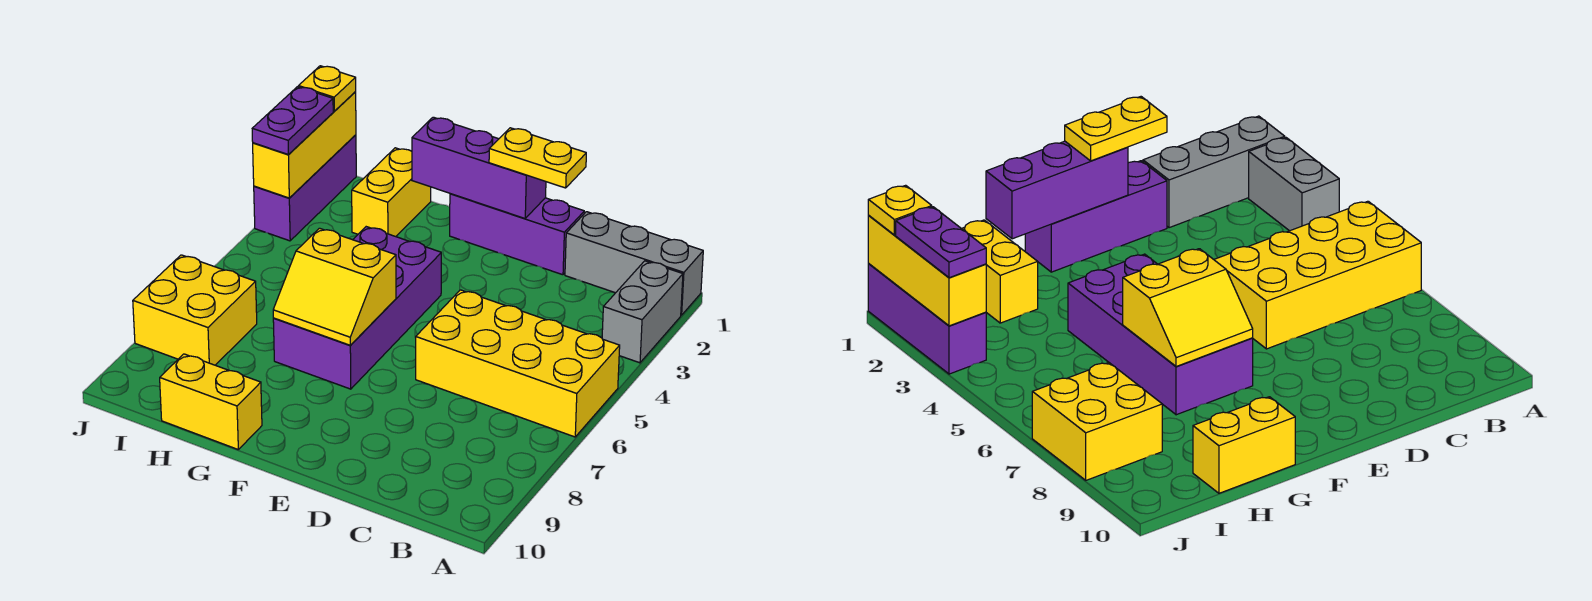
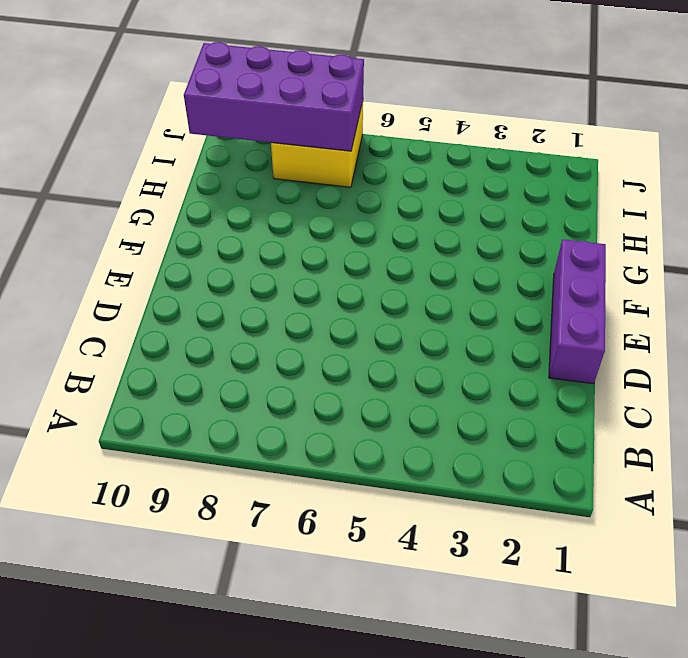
purple brick I7:J10 level 2 -> purple brick F4:G7 level 1
none -> grey brick A1:C1 level 1
none -> grey brick A2:A3 level 1
none -> yellow brick A5:D6 level 1

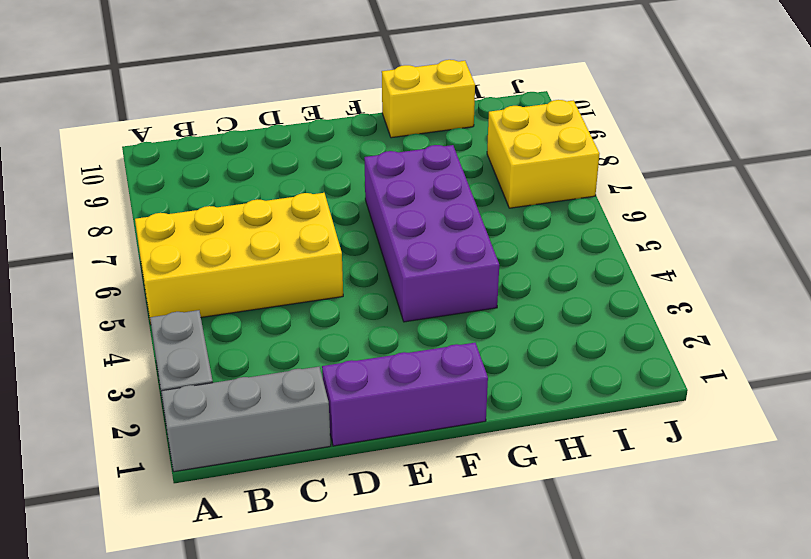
none -> yellow brick H1:H2 level 1
none -> purple brick J1:J3 level 1
none -> purple brick E1:G1 level 2

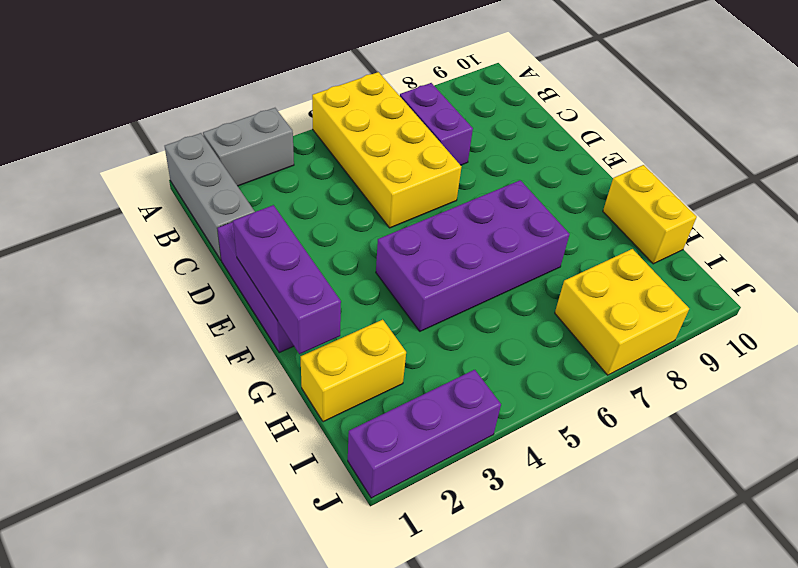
purple brick B7:C7 level 1 -> none
none -> yellow slope F6:G7 level 2 top 6
none -> yellow brick J1:J3 level 2
none -> yellow plate D1:E1 level 3

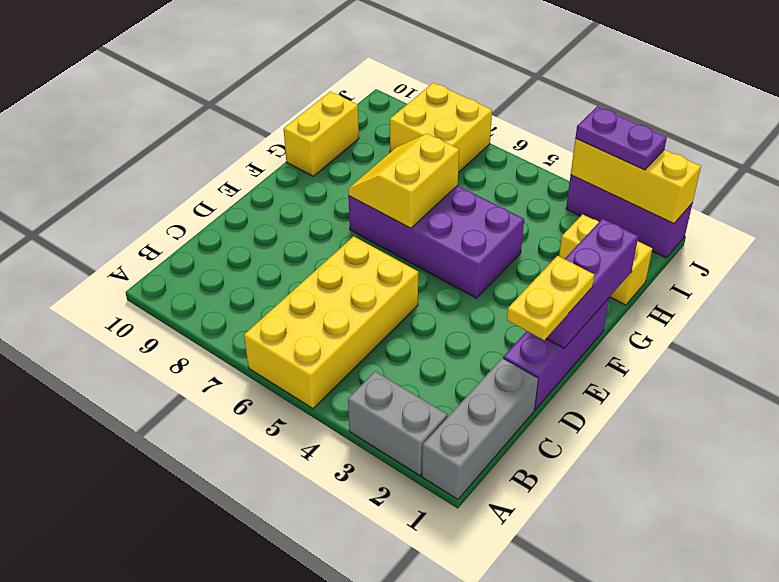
none -> yellow plate J1 level 3

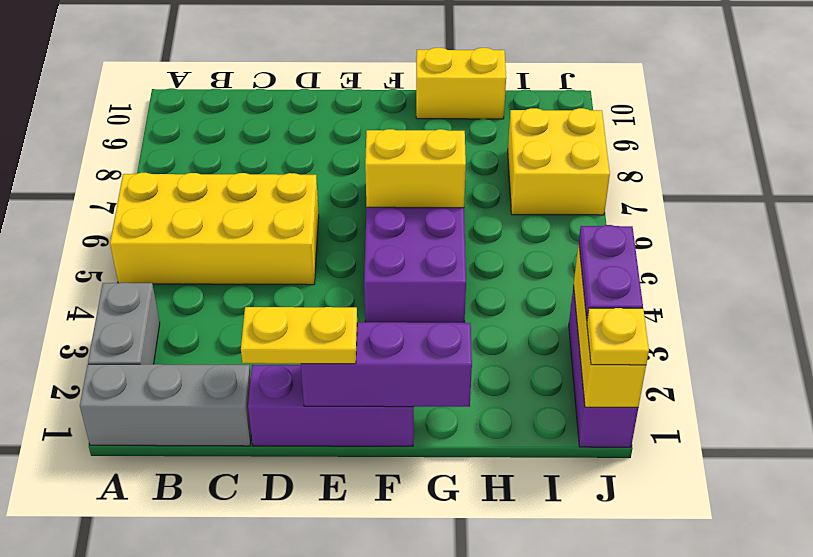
none -> yellow brick H1:H2 level 1

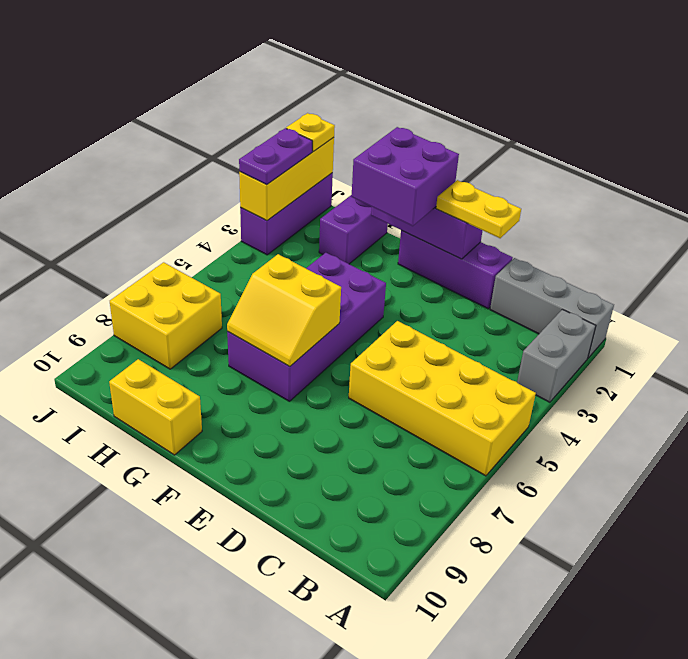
purple brick F1:G2 level 3 -> none
purple brick H1:H2 level 1 -> yellow brick H1:H2 level 1

